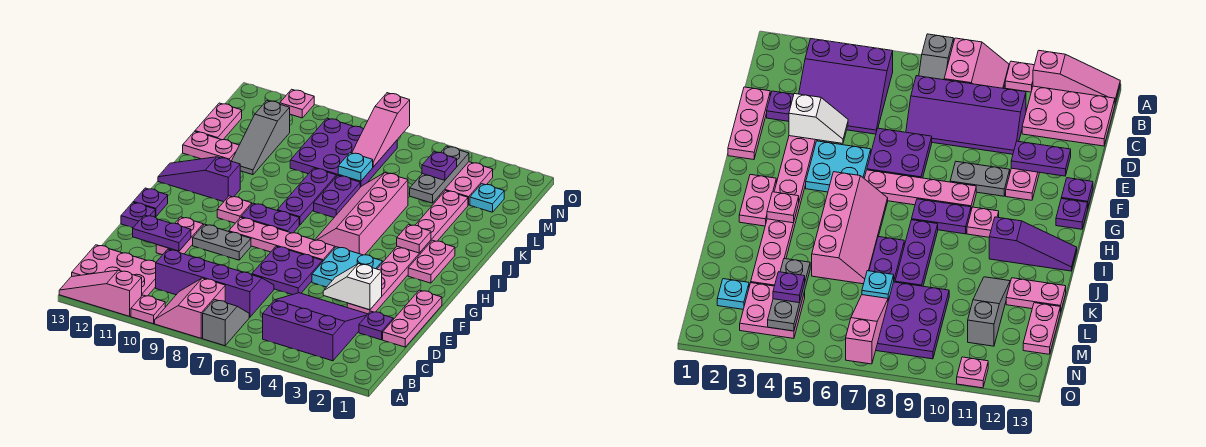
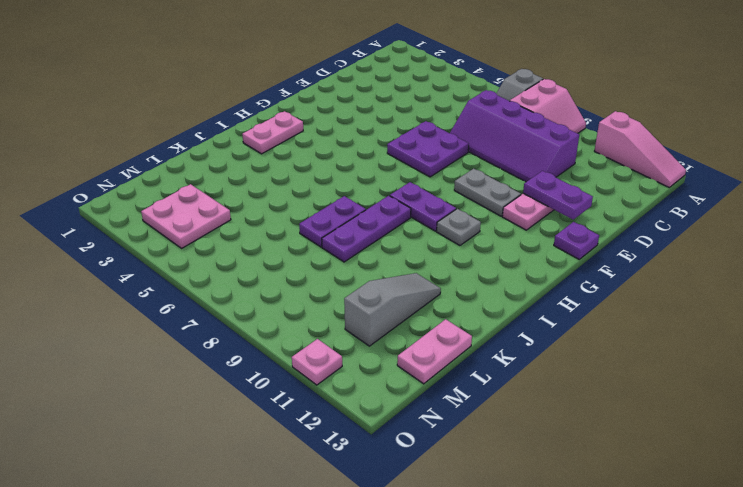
grey plate H10 level 1 -> pink plate H10 level 1
none -> pink plate A10 level 1
none -> purple slope B3:D5 level 1 top B
none -> pink plate B11:C13 level 1
none -> pink plate D1:F1 level 1

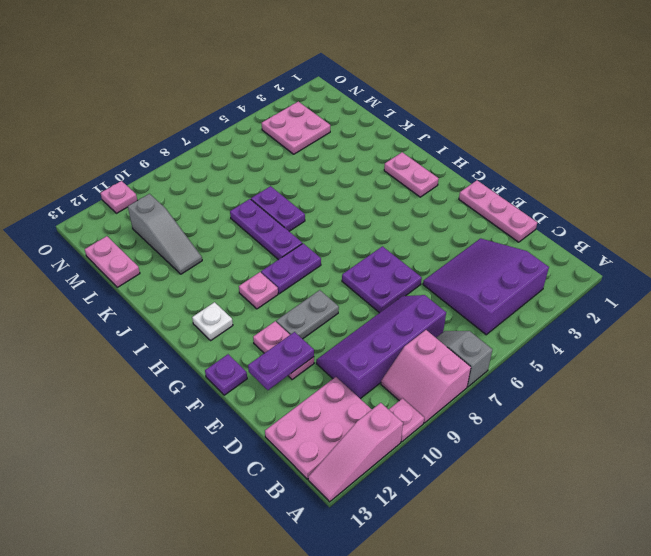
white plate H12 level 1 -> none
none -> purple plate D2 level 1
none -> pink plate E3:L3 level 1
none -> cyan plate F4:G5 level 1
none -> pink plate G6:G9 level 1

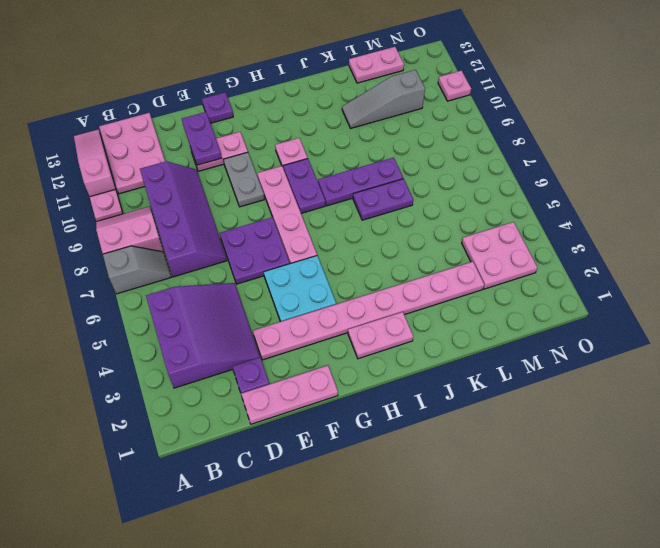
none -> purple plate G13 level 1
none -> pink slope H5:K6 level 1 top 5
none -> purple slope I11:I13 level 1 top 11
none -> pink plate K12:K13 level 1

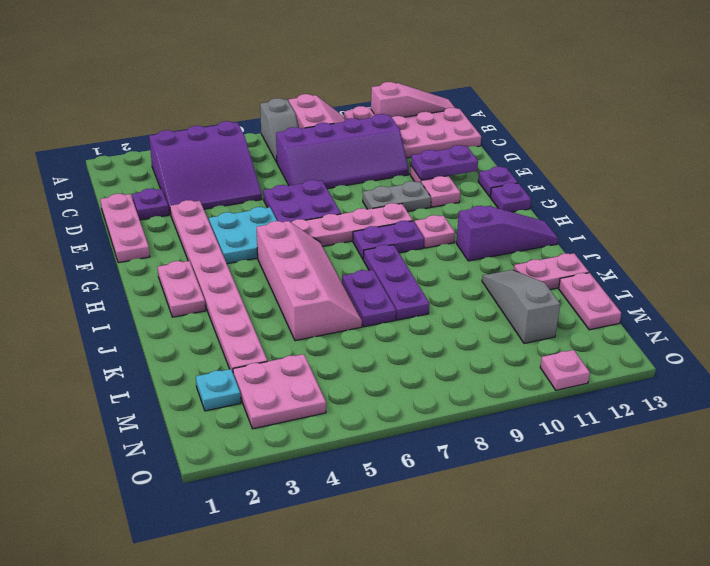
none -> purple plate L7:N9 level 1
none -> white slope E3:E4 level 2 top 3
none -> pink plate I3 level 2
none -> grey plate L4:N4 level 2

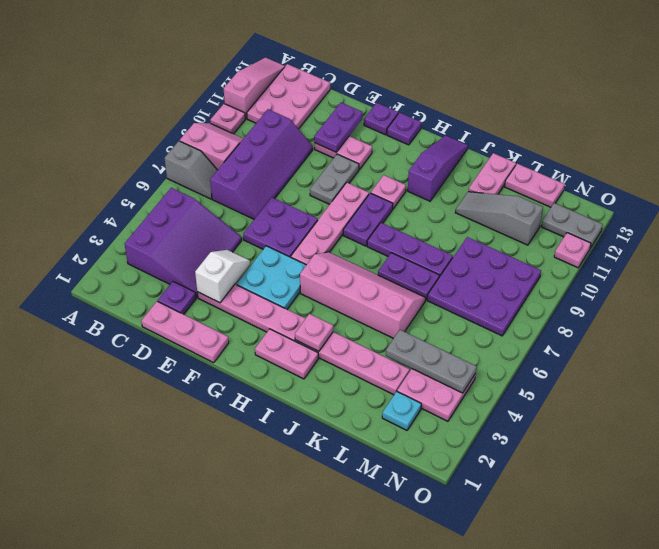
grey plate N12:O12 level 1 -> none
none -> cyan plate L7 level 2
none -> pink slope M7:O7 level 2 top O
none -> purple plate M4 level 3

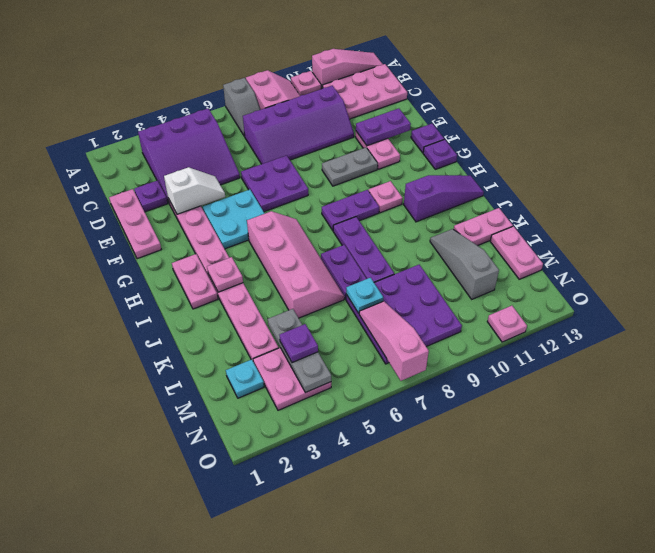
none -> pink plate G6:G9 level 1

